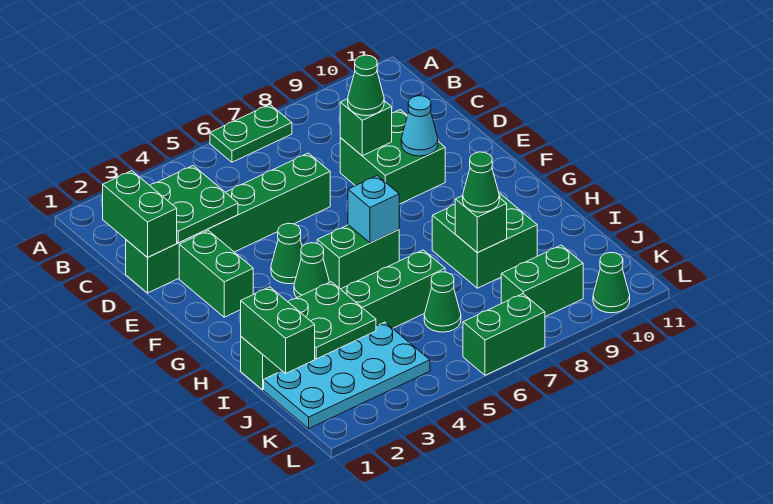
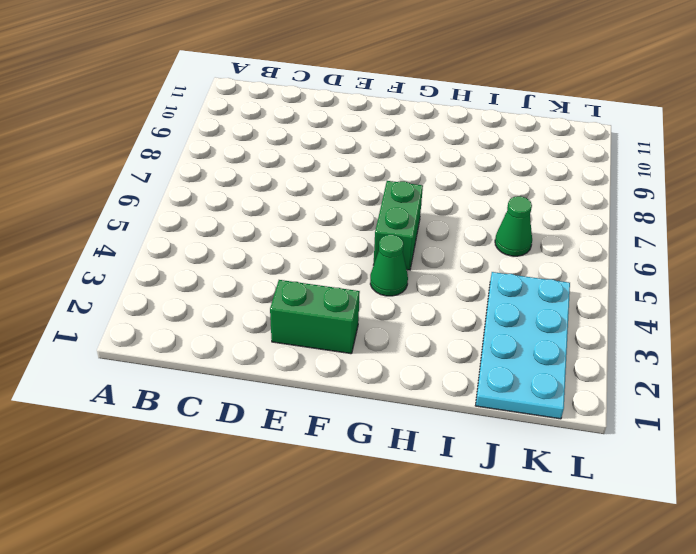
none -> green plate A6:A7 level 1
none -> green brick D1:D6 level 1
none -> green brick D8:E9 level 1

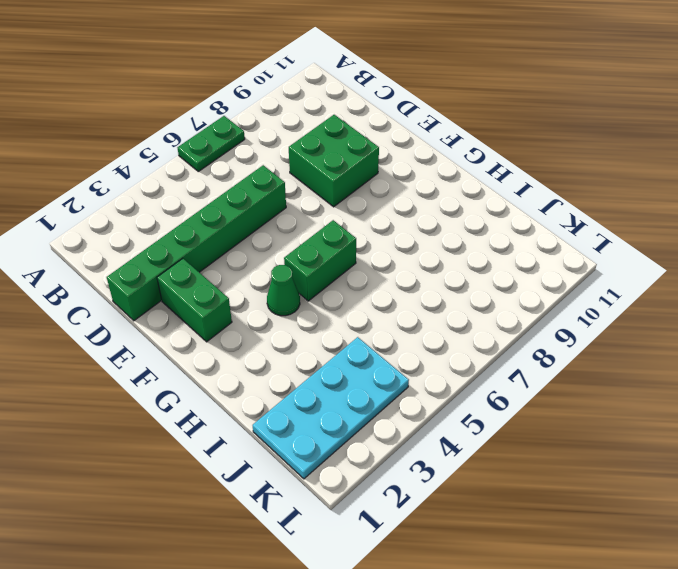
none -> green cone F4 level 1
none -> green brick H8:I9 level 1
none -> green brick I1:I6 level 1

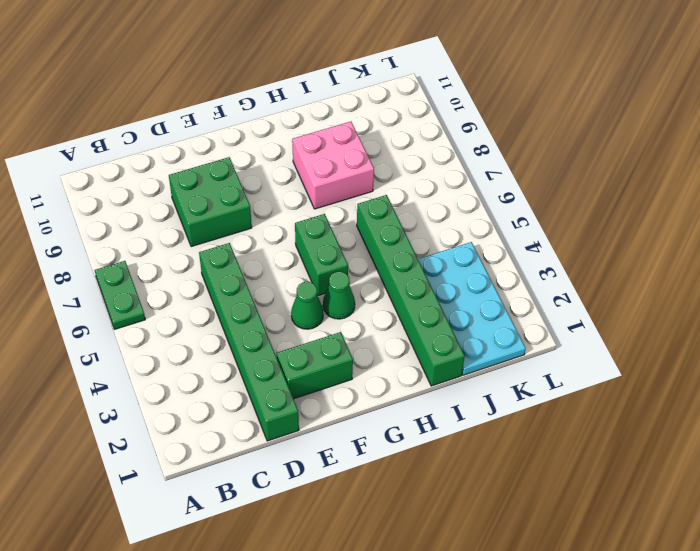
pink brick H8:I9 level 1 -> green brick H8:I9 level 1
none -> green cone J6 level 1
none -> green brick K8:K9 level 1
none -> green brick L6:L7 level 1

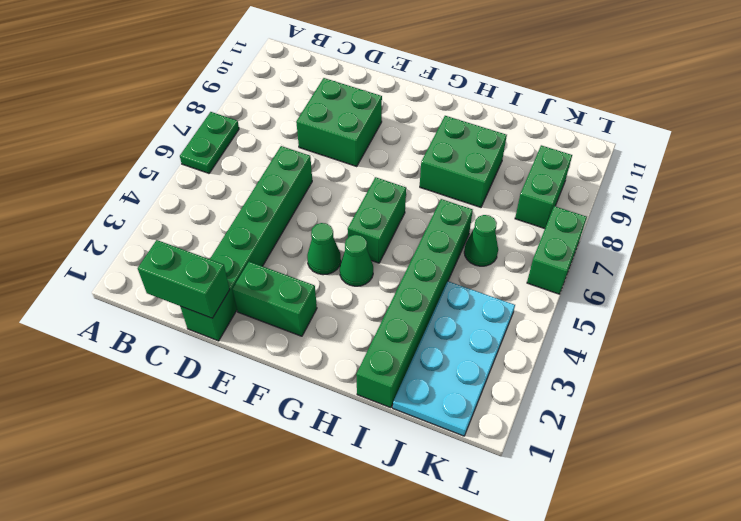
none -> green cone L10 level 1
none -> green plate C2:D3 level 2
none -> green brick D8 level 2

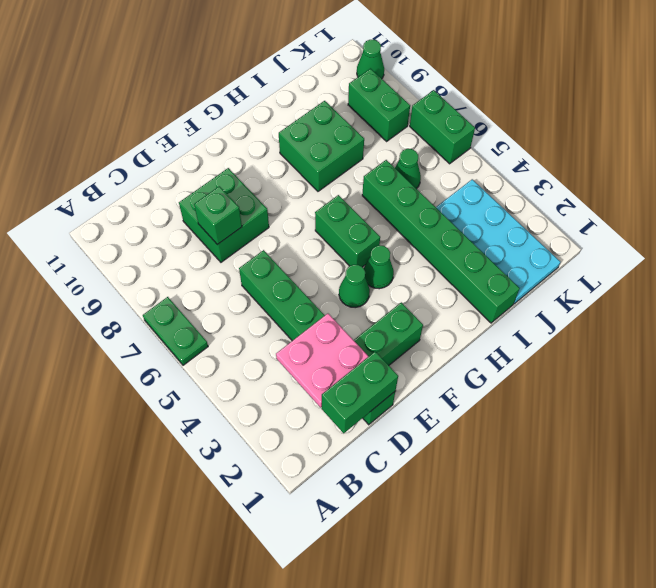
pink plate C2:D3 level 2 -> green plate C2:D3 level 2
none -> cyan cone E9 level 2
none -> cyan brick G6 level 2
none -> green brick I1:J1 level 2

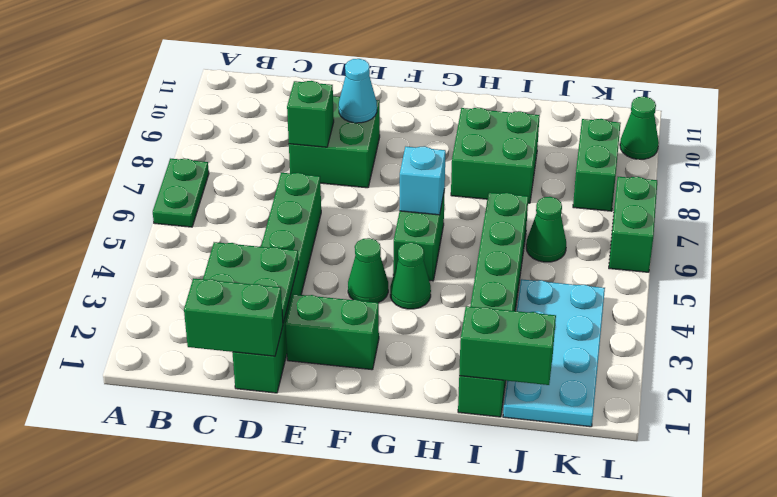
none -> green plate I2:J3 level 2
none -> green brick I8 level 2
none -> green cone D8 level 3

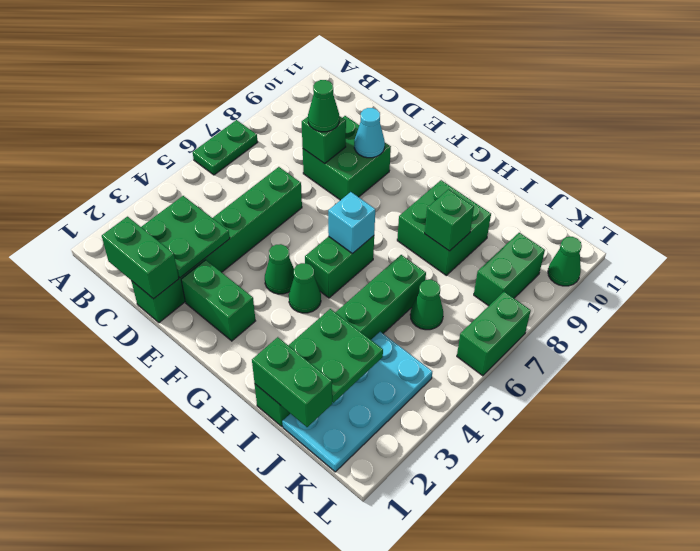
none -> green cone I8 level 3

